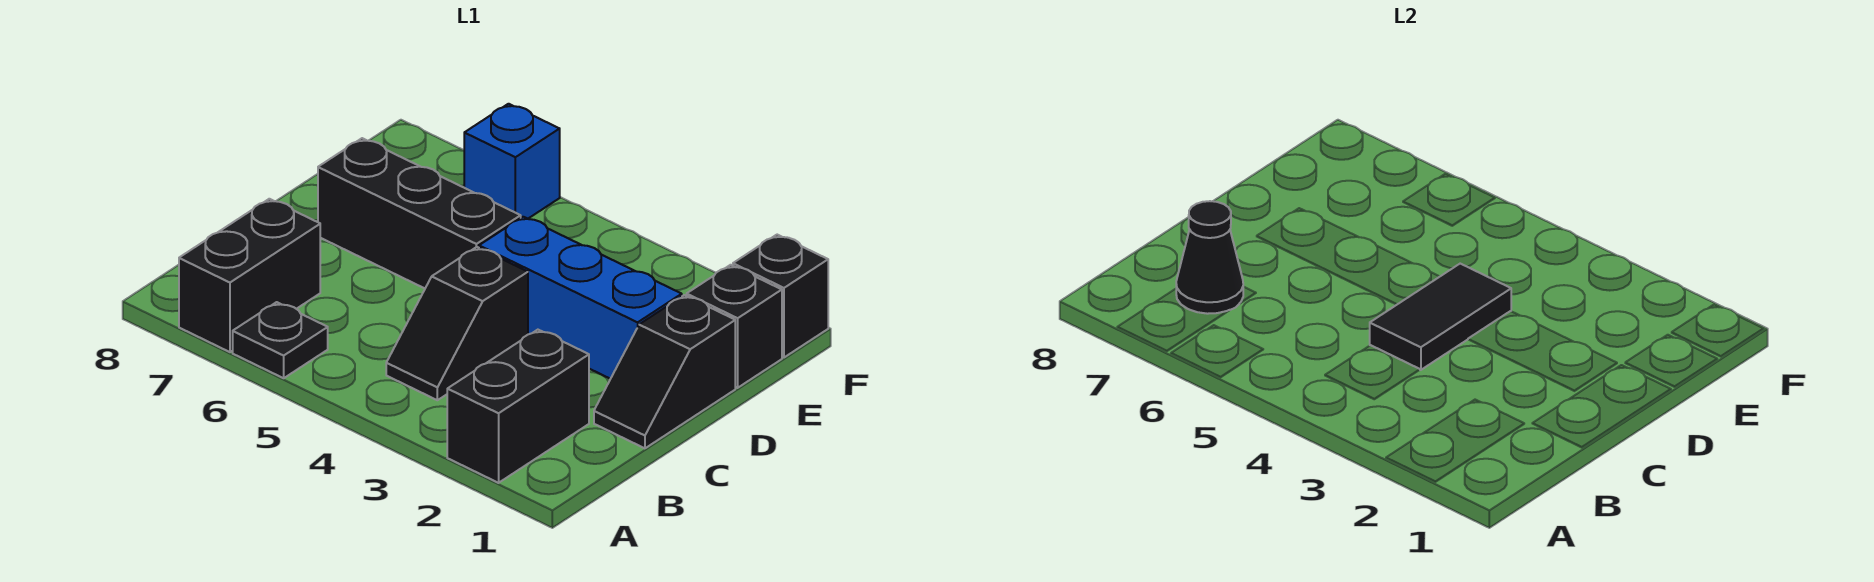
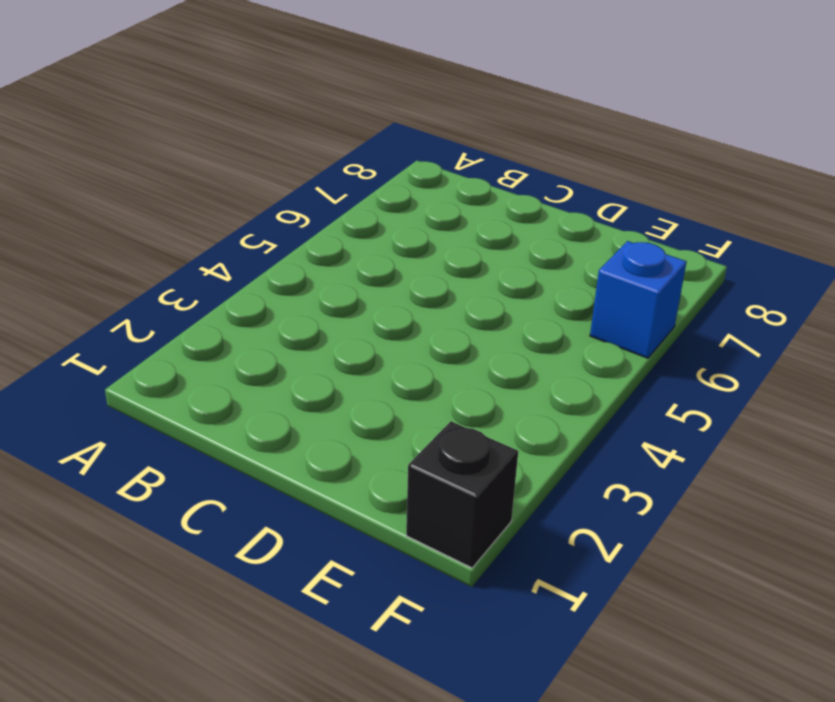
none -> black brick A2:B2 level 1
none -> black plate A6 level 1
none -> black brick A7:B7 level 1

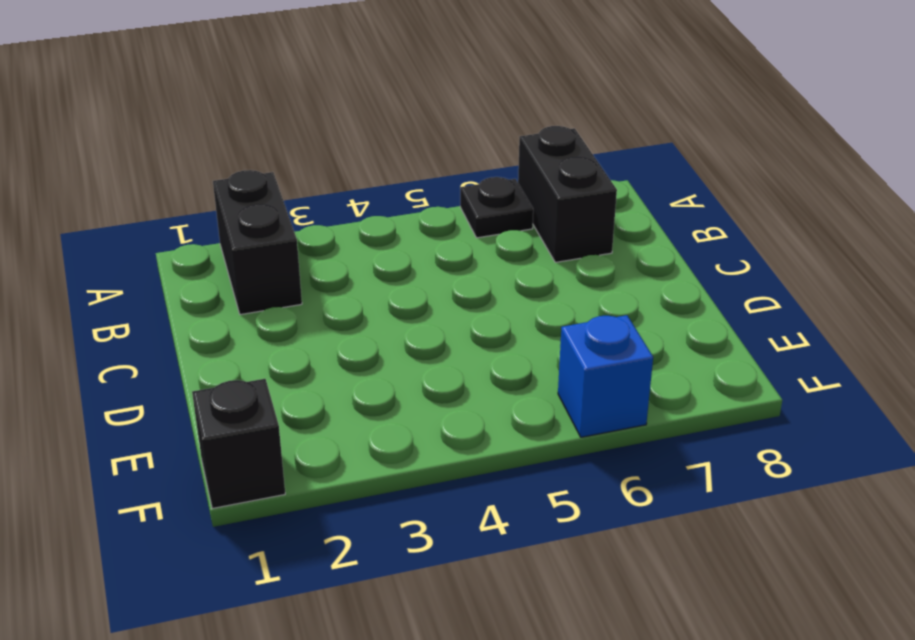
none -> black slope B4:C4 level 1 top C
none -> black slope C1:D1 level 1 top D
none -> blue brick D2:D4 level 1

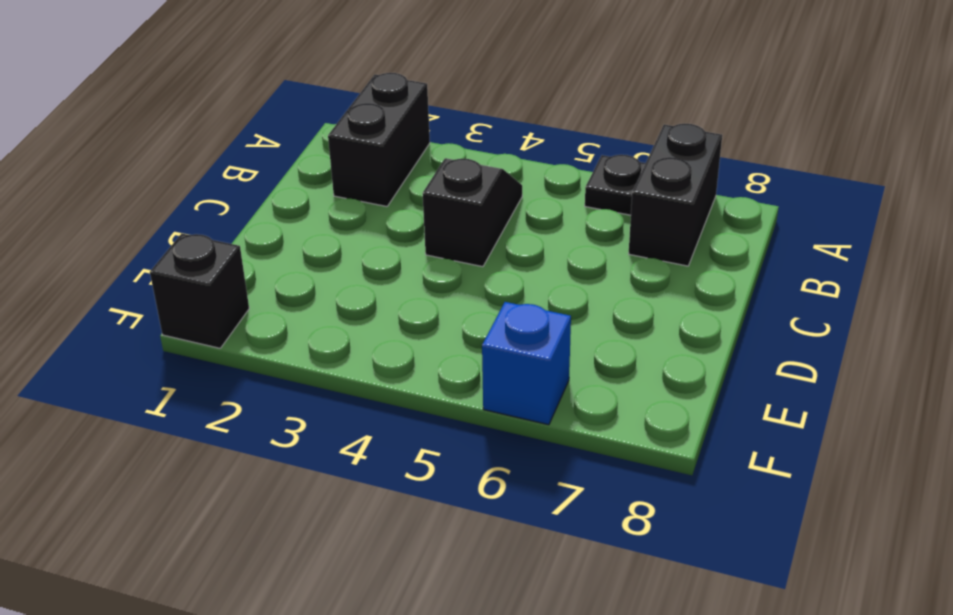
none -> black slope C1:D1 level 1 top D
none -> blue brick D2:D4 level 1
none -> black brick D5:D7 level 1

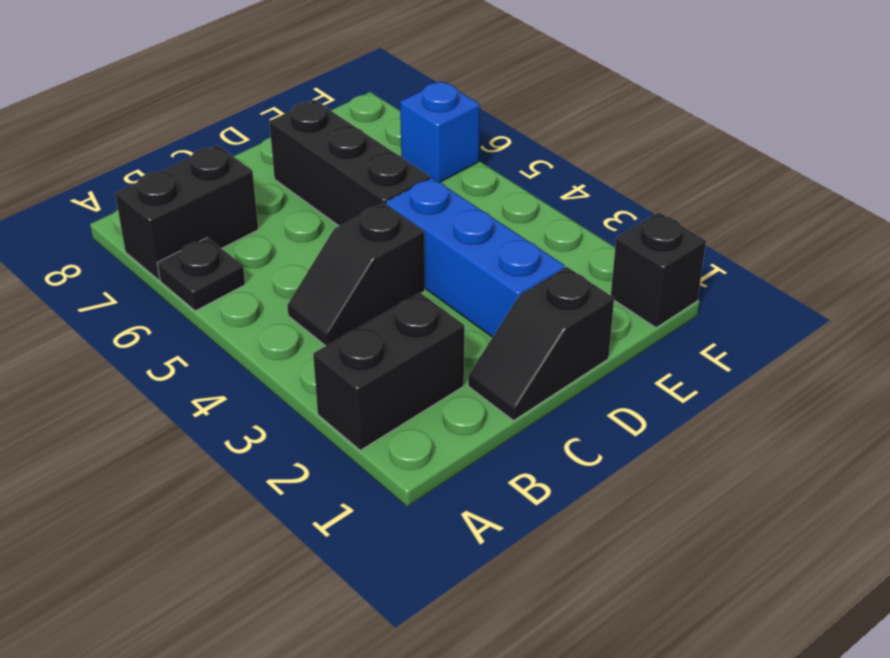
none -> black brick E1 level 1
none -> black cone B7 level 2
none -> black tile C4:D4 level 2

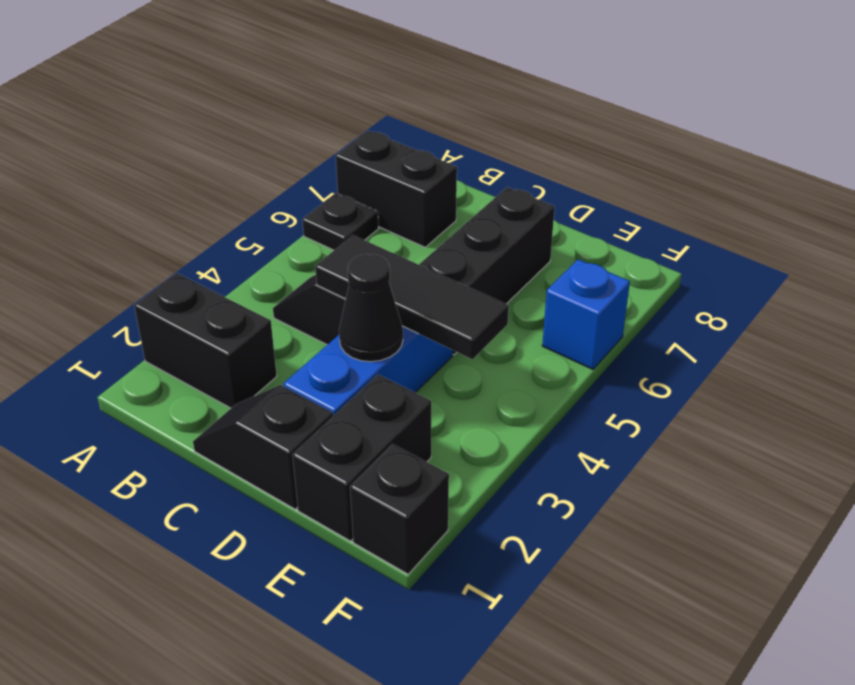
black tile C4:E4 level 2 -> black tile C4:D4 level 2
black cone D3 level 2 -> black cone B7 level 2
black brick E1:E2 level 1 -> black brick E1 level 1

